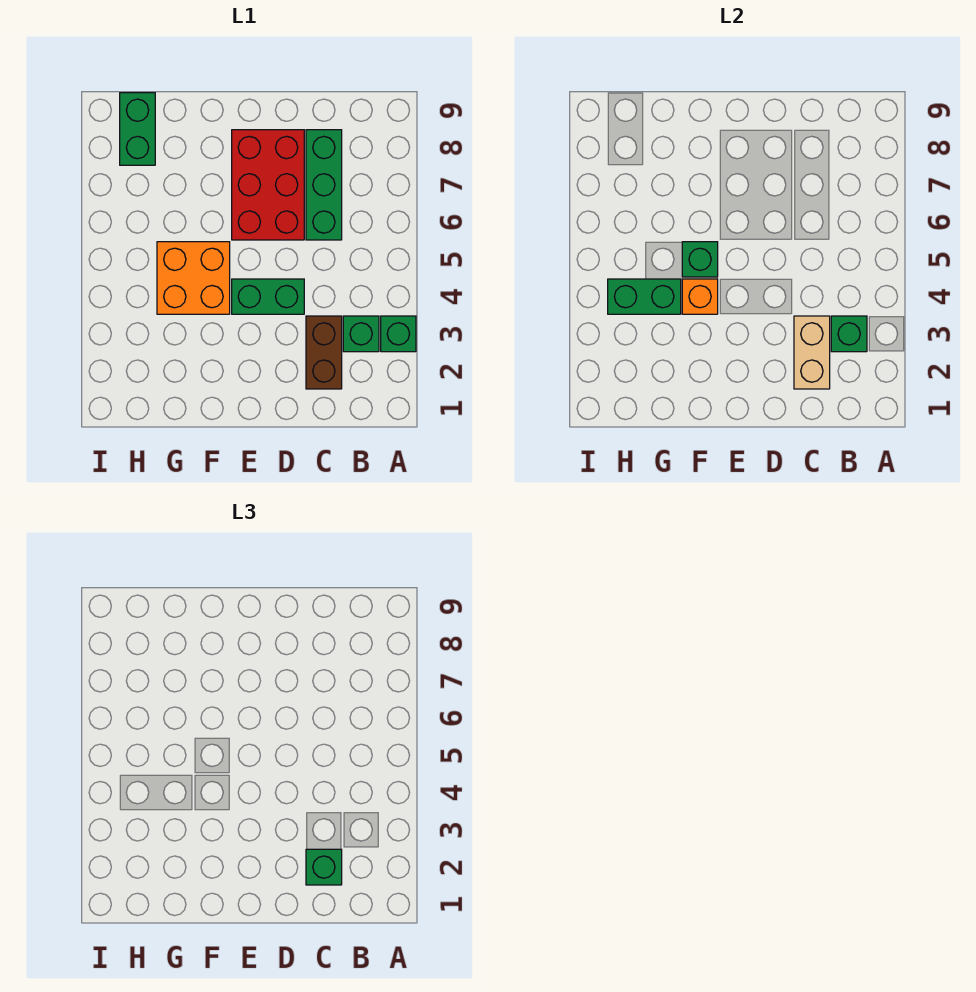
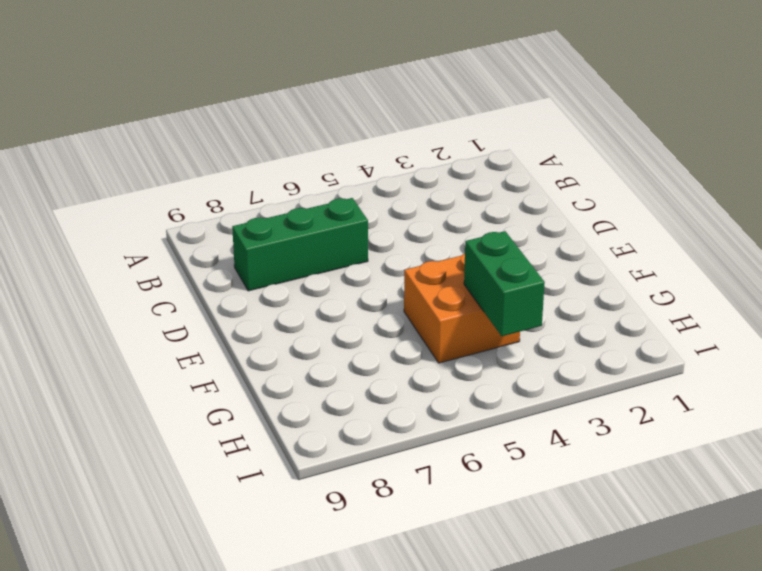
none -> green brick A3 level 1
none -> green brick B3 level 1
none -> brown brick C2:C3 level 1

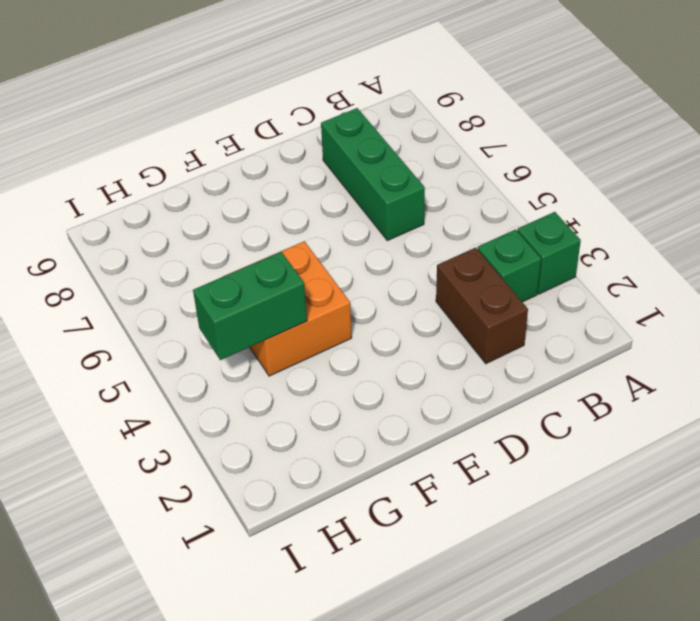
none -> green brick D4:E4 level 1
none -> red brick D6:E8 level 1
none -> green brick H8:H9 level 1

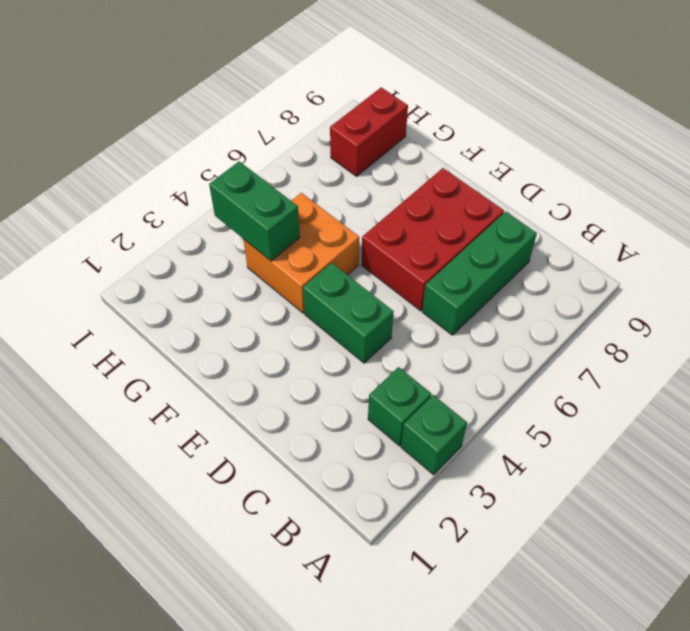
red brick H8:H9 level 1 -> green brick H8:H9 level 1
none -> brown brick C2:C3 level 1
none -> green brick B3 level 2
none -> tan brick C2:C3 level 2

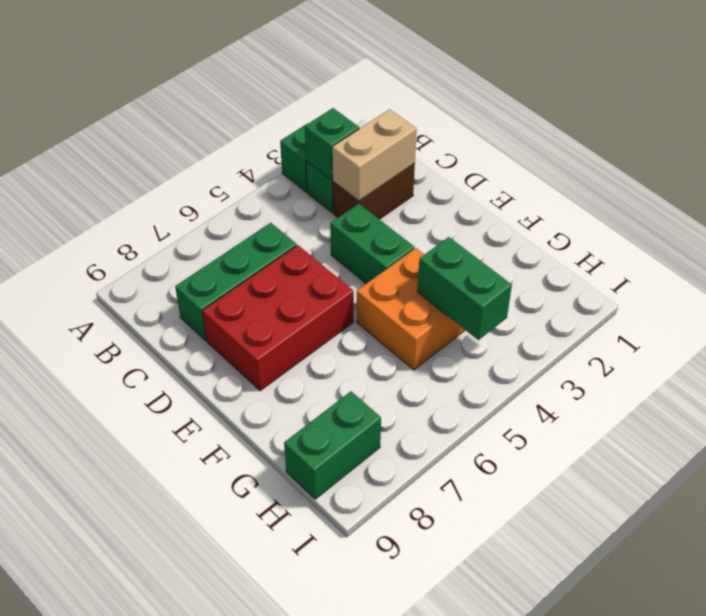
none -> orange brick F4 level 2
none -> green brick F5 level 2
none -> green brick C2 level 3

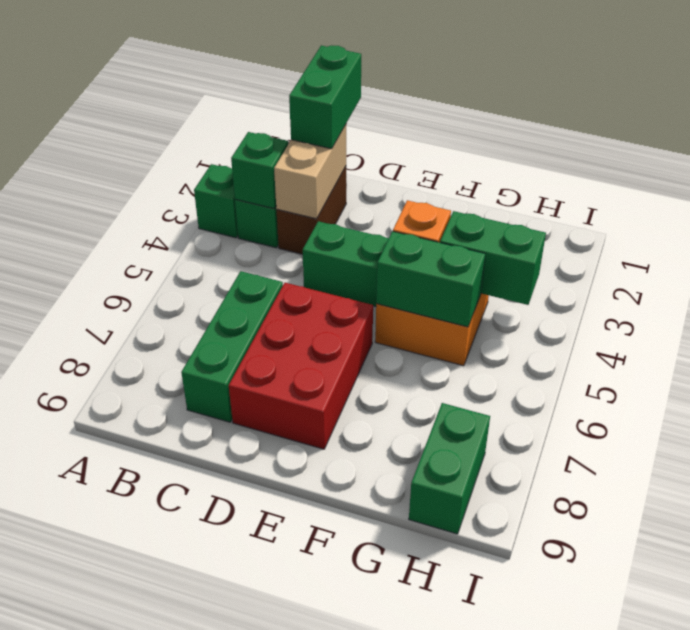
green brick C1:C2 level 3 -> green brick C2 level 3
green brick F5:G5 level 2 -> green brick F5 level 2

